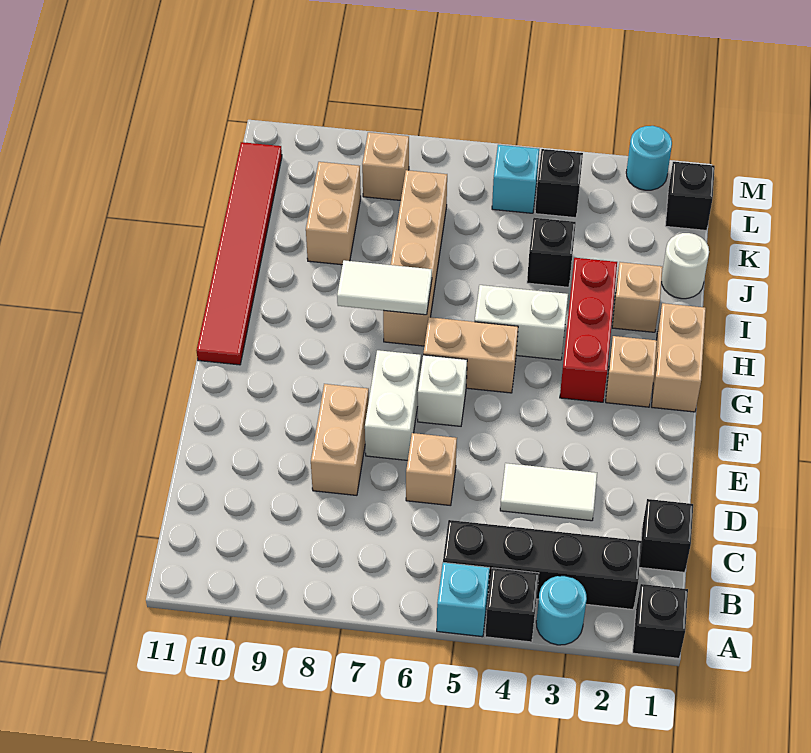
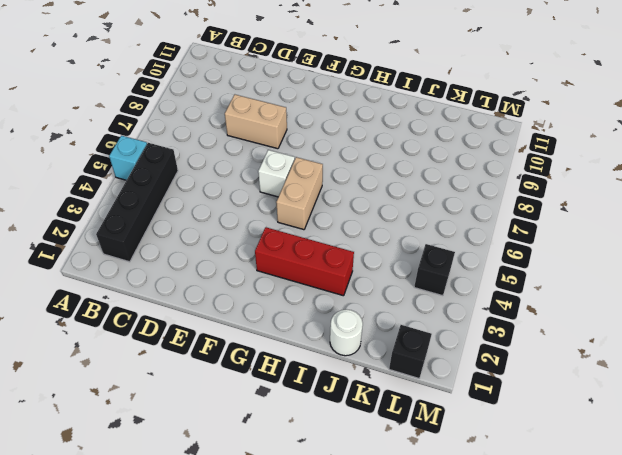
none -> black brick A1 level 1
none -> cyan round brick A3 level 1
none -> black brick A4 level 1

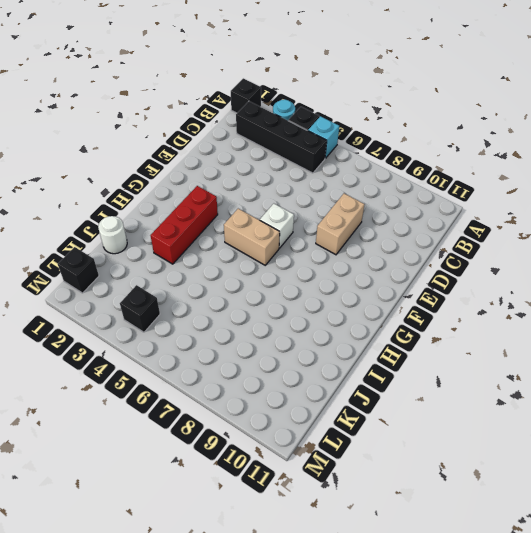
none -> black brick C1 level 1
none -> white tile D3:D4 level 1
none -> tan brick D6 level 1

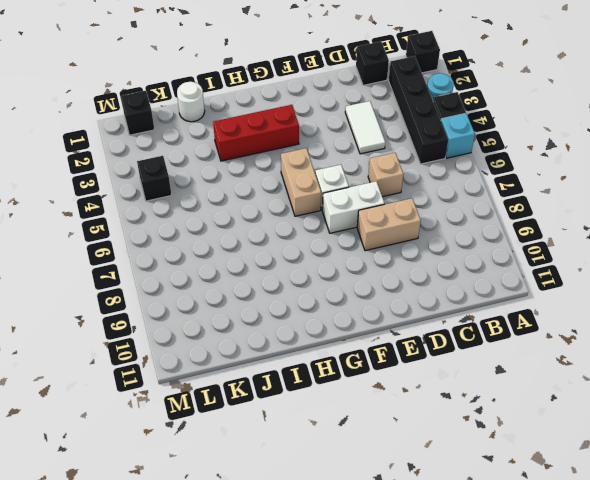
none -> tan brick G1:H1 level 1
none -> tan brick G2 level 1
none -> red tile G11:L11 level 1

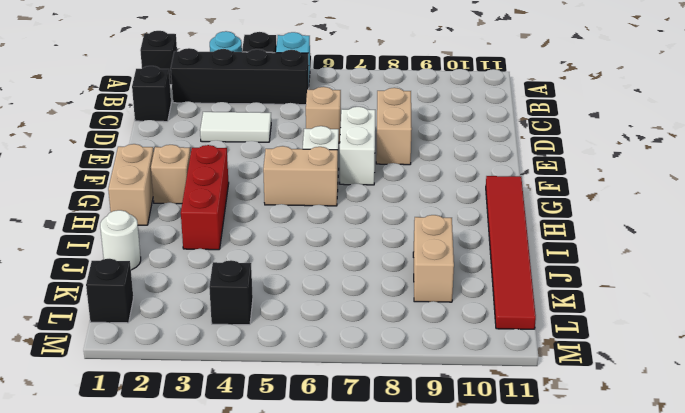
none -> white brick H4:H5 level 1
none -> tan brick H7:K7 level 1
none -> tan brick I2 level 1

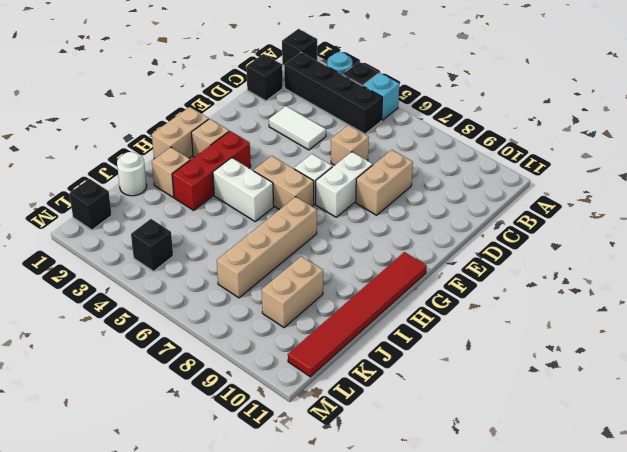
none -> black brick J4 level 1
none -> cyan brick L5 level 1
none -> tan brick L8 level 1

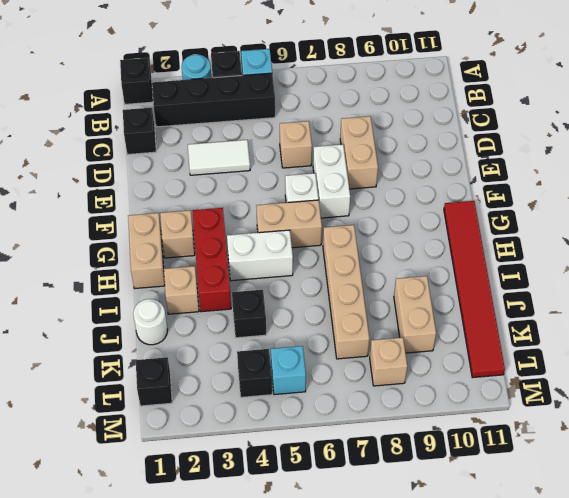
none -> cyan round brick M2 level 1
none -> white tile H7:H8 level 2

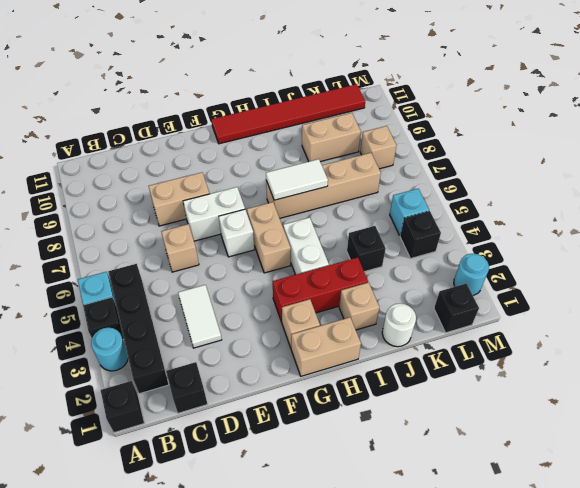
white tile H7:I7 level 2 -> white tile H7:H8 level 2

